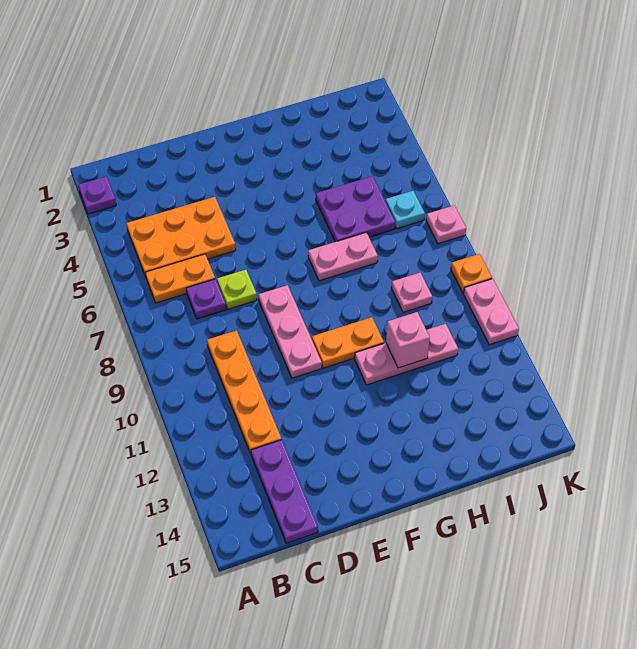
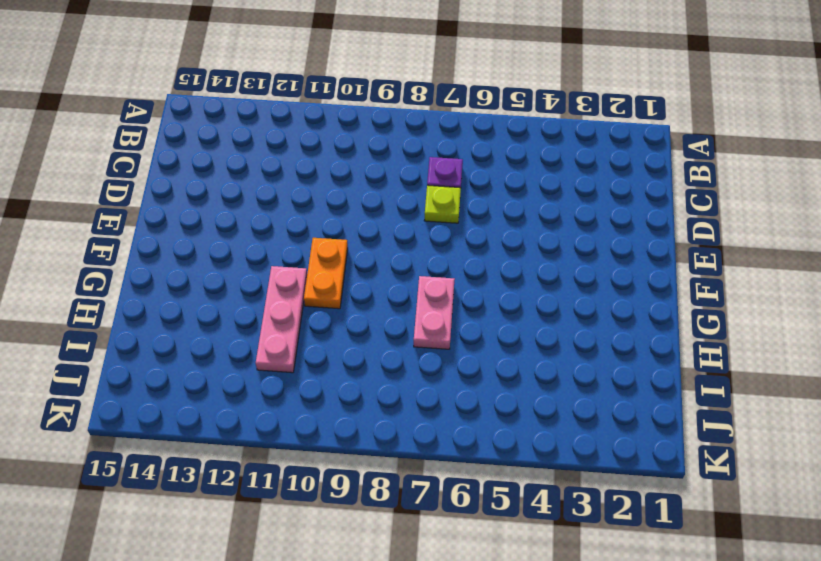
none -> purple plate A2 level 1
none -> orange plate B4:D5 level 1
none -> orange plate B6:C6 level 1

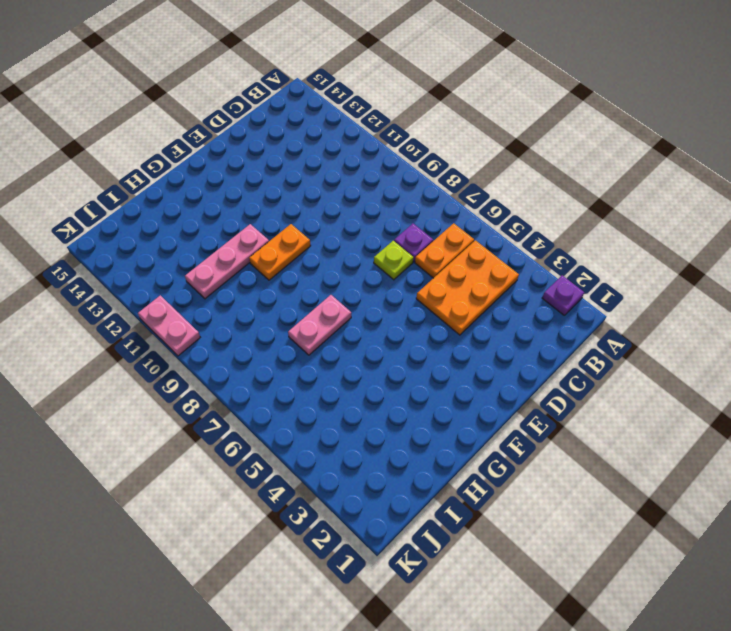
none -> orange plate C9:C12 level 1
none -> purple plate C13:C15 level 1
none -> pink plate E8:E10 level 1

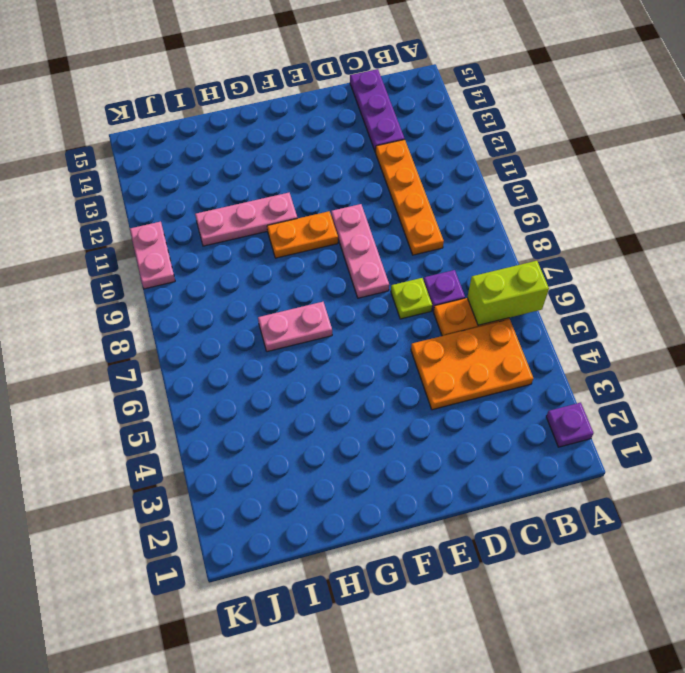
lime brick A6:B6 level 2 -> none
none -> purple plate H5:I6 level 1
none -> pink plate I9 level 1
none -> cyan plate J6 level 1

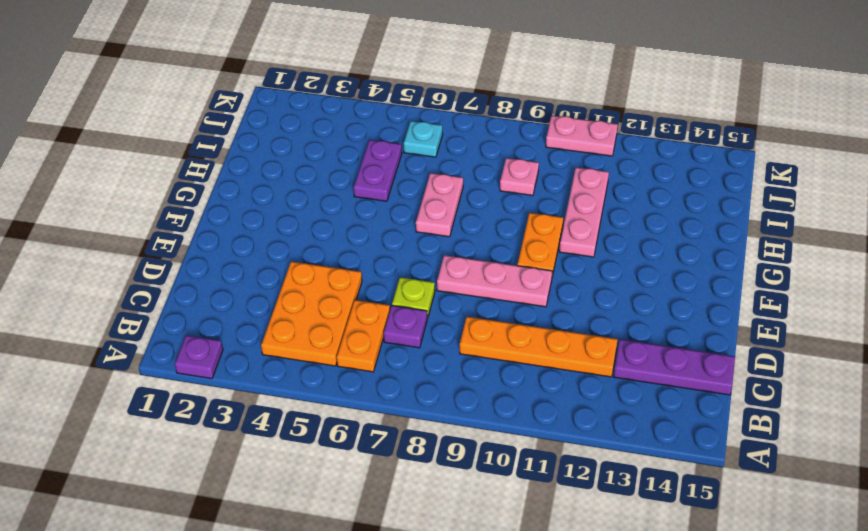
purple plate H5:I5 level 1 -> purple plate H5:I6 level 1
none -> pink plate K7 level 1
none -> orange plate K9 level 1
none -> pink brick H11 level 2

